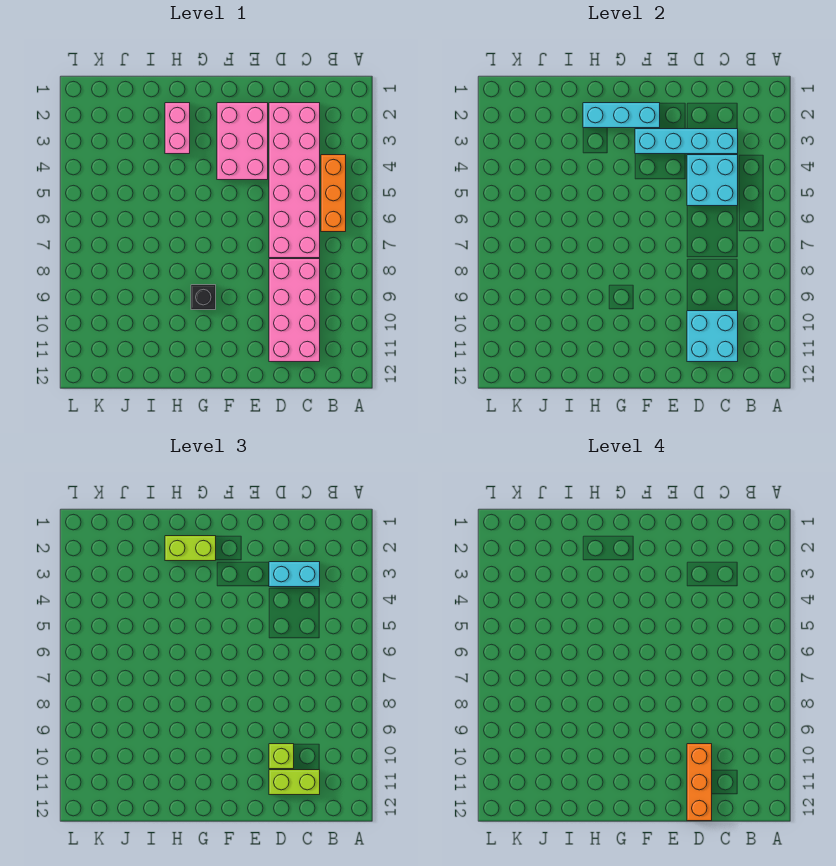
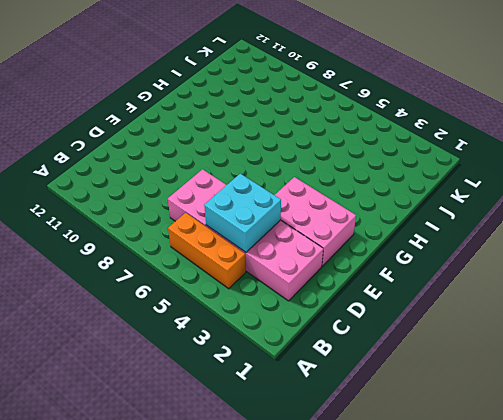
none -> pink brick C8:D11 level 1
none -> black brick G9 level 1
none -> pink brick H2:H3 level 1

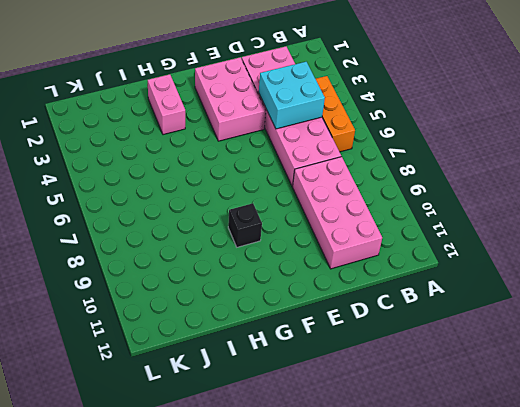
none -> cyan brick C3:F3 level 2
none -> cyan brick C10:D11 level 2
none -> cyan brick F2:H2 level 2

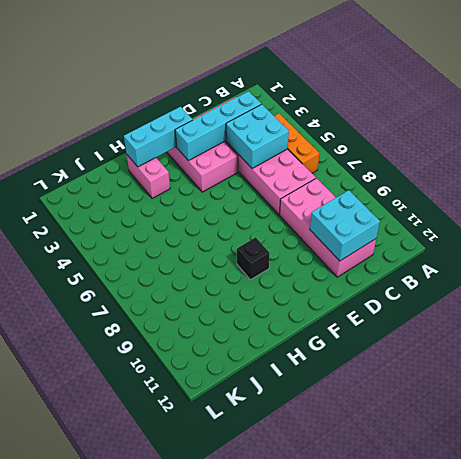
none -> cyan brick C3:D3 level 3
none -> lime brick C11:D11 level 3
none -> lime brick D10 level 3

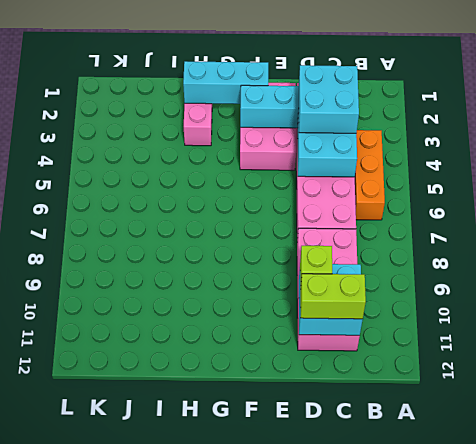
cyan brick C3:D4 level 3 -> cyan brick C3:D3 level 3
none -> black brick G9 level 1
none -> lime brick G2:H2 level 3
none -> orange brick D10:D12 level 4

